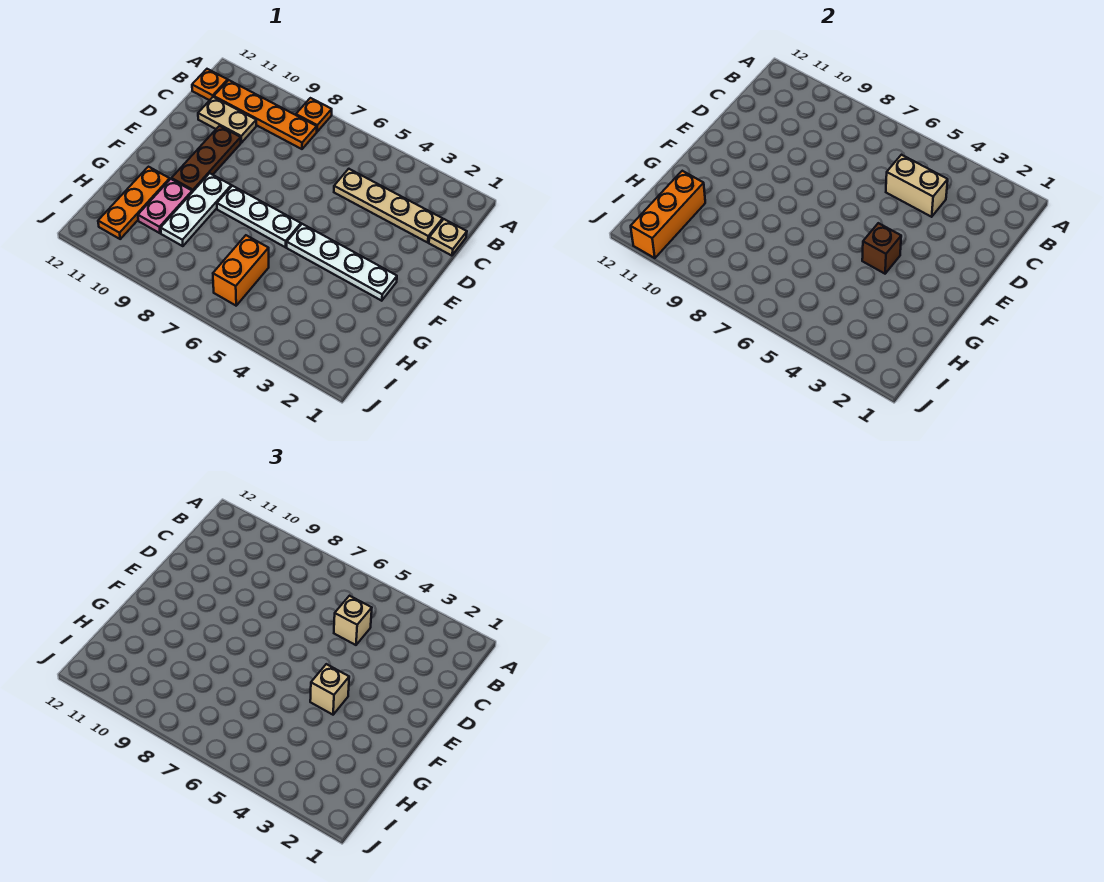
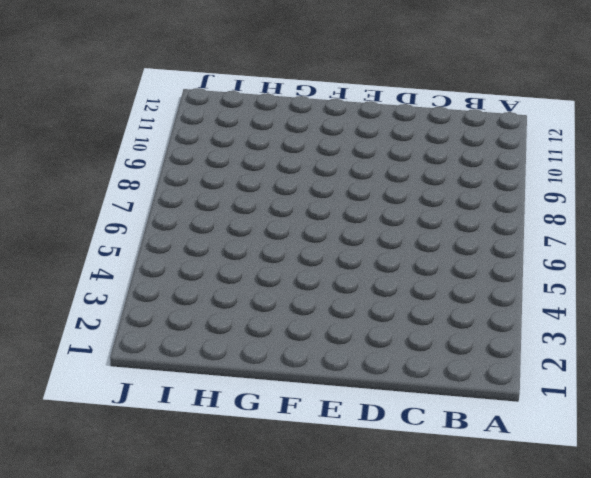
none -> orange plate A8 level 1
none -> orange plate B8:B11 level 1
none -> orange plate B12 level 1

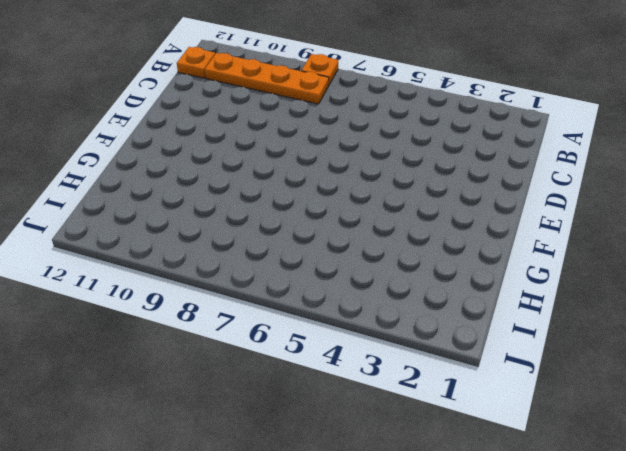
none -> tan plate C1 level 1
none -> tan plate C2:C5 level 1
none -> tan plate C10:C11 level 1

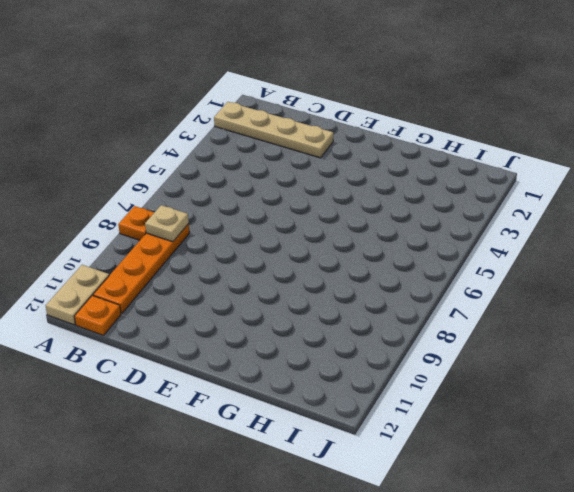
tan plate A2:D2 level 1 -> tan plate C2:C5 level 1
tan plate A11:A12 level 1 -> tan plate C10:C11 level 1
tan plate B8 level 2 -> tan plate C1 level 1
none -> brown plate D10:F10 level 1
none -> white plate F2:F5 level 1
none -> white plate F6:F8 level 1

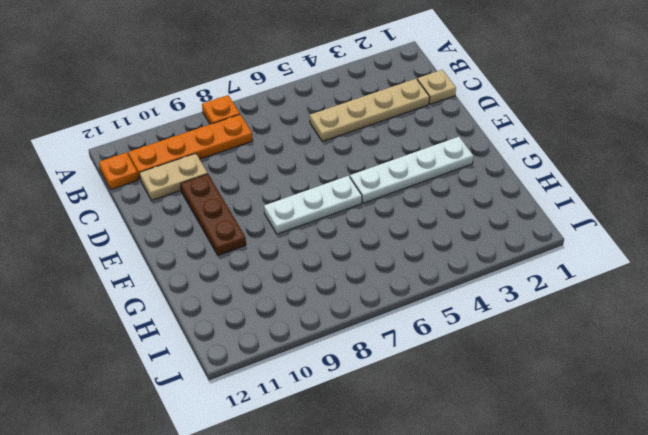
none -> white plate F9:H9 level 1
none -> pink plate G10:H10 level 1
none -> orange plate G11:I11 level 1

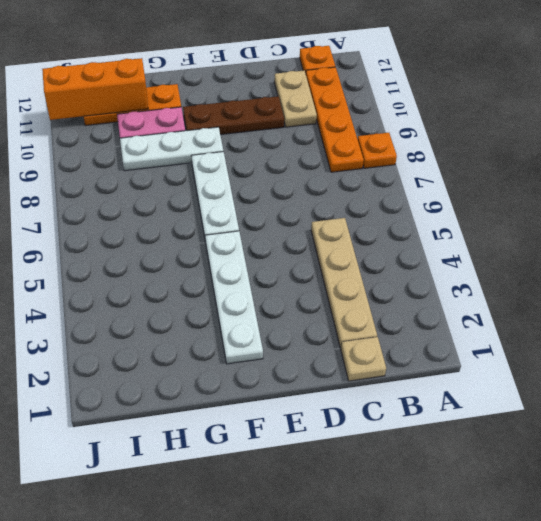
none -> orange brick H6:I6 level 1
none -> tan brick C4:C5 level 2
none -> brown brick F4 level 2

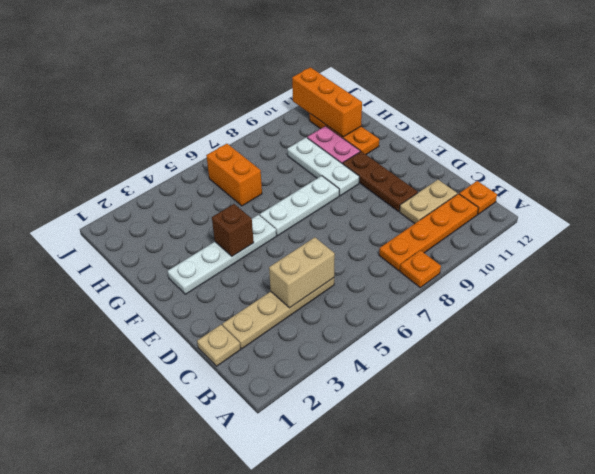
none -> tan brick C5 level 3
none -> tan brick F4 level 3

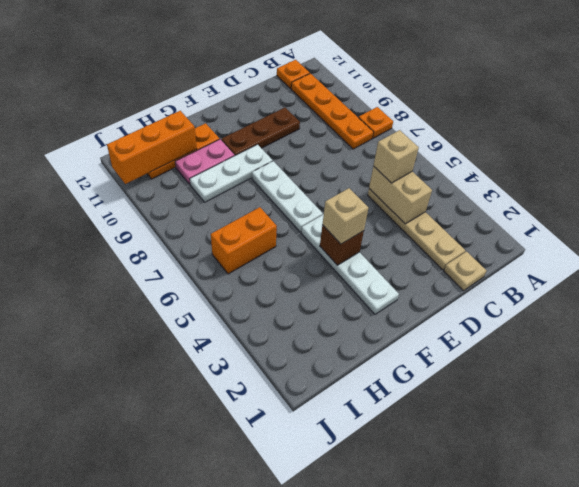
none -> tan plate C10:C11 level 1

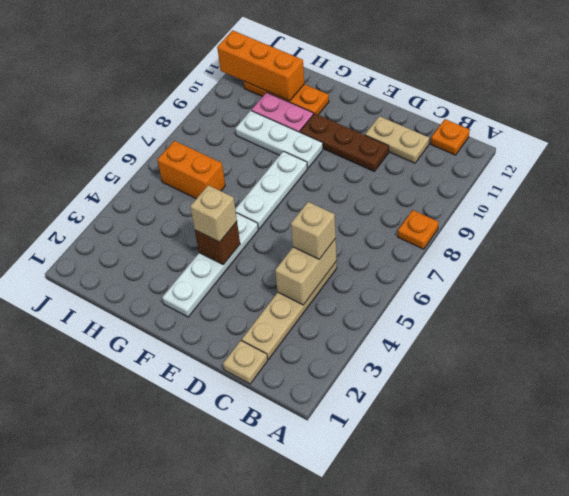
tan plate C11:D11 level 1 -> tan plate C10:C11 level 1
none -> orange plate B8:B11 level 1

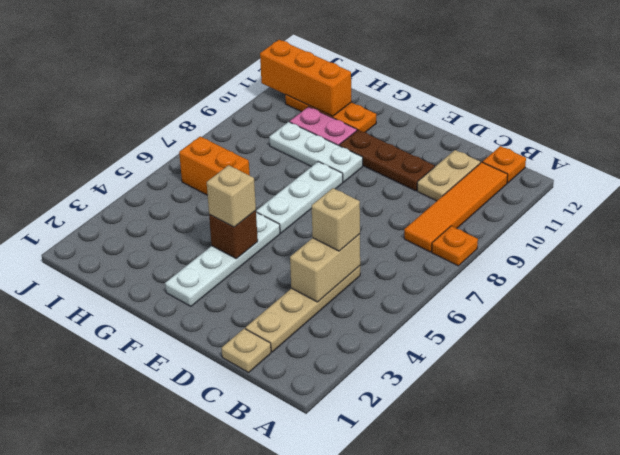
orange tile B8:B11 level 1 -> orange plate B8:B11 level 1

